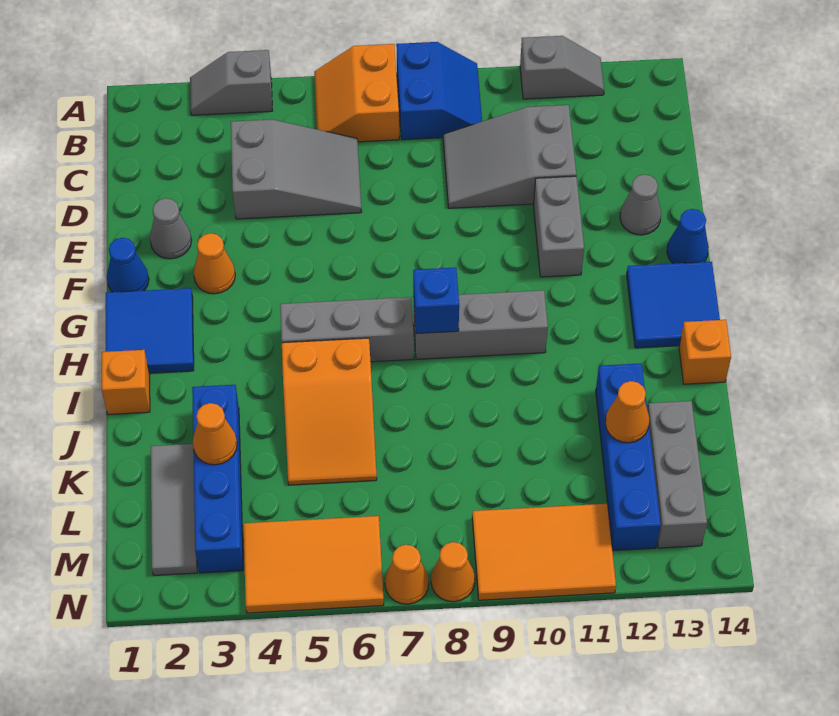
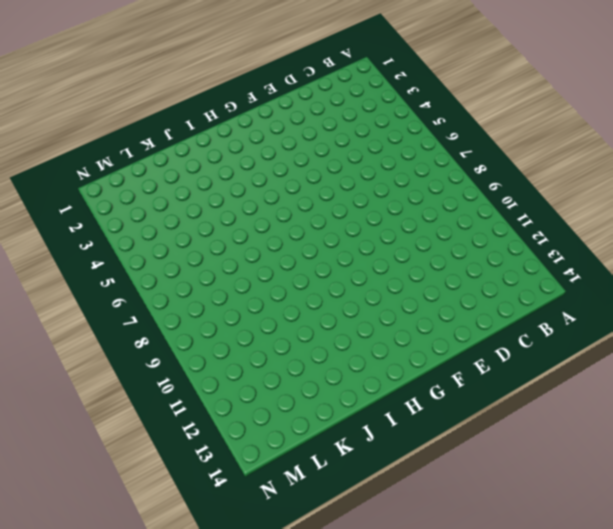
none -> grey slope A3:A4 level 1 top 4
none -> orange slope A6:B7 level 1 top 7
none -> blue slope A8:B9 level 1 top 8
none -> grey slope A11:A12 level 1 top 11

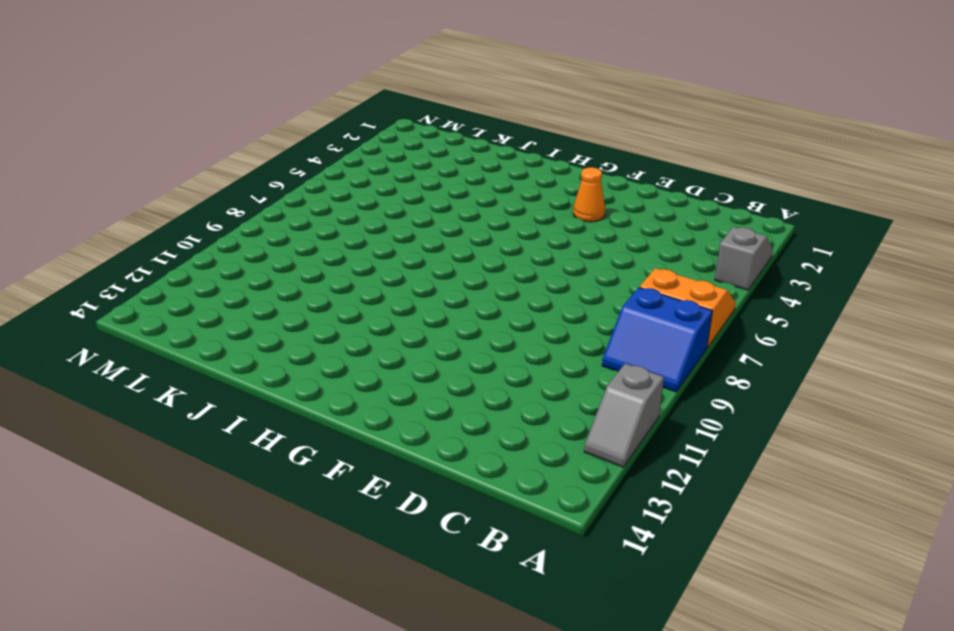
none -> grey slope C4:D6 level 1 top 4
none -> grey slope C9:D11 level 1 top 11
none -> grey cone E2 level 1
none -> grey brick E11:F11 level 1

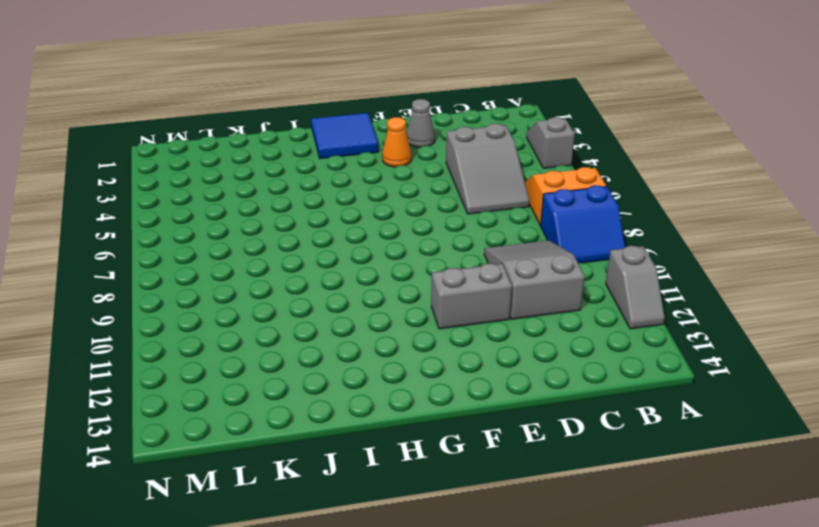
none -> grey cone E13 level 1
none -> blue cone F1 level 1
none -> blue cone F14 level 1
none -> blue tile G13:H14 level 1

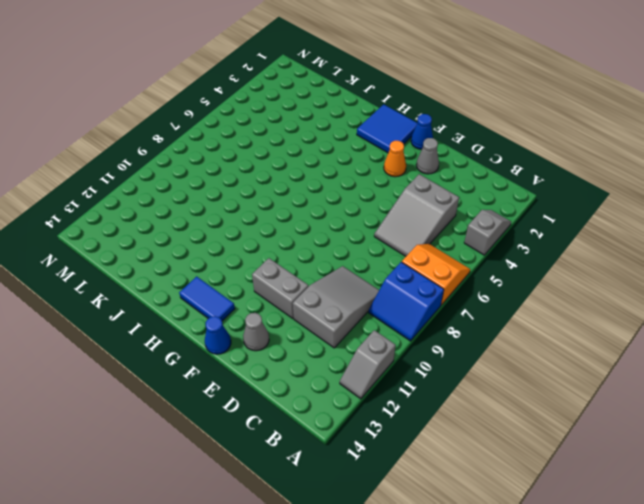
blue tile G13:H13 level 1 -> blue tile G13:H14 level 1
none -> grey brick H5:H7 level 1
none -> grey brick H8:H10 level 1
none -> orange brick I1 level 1
none -> orange slope I5:K6 level 1 top I

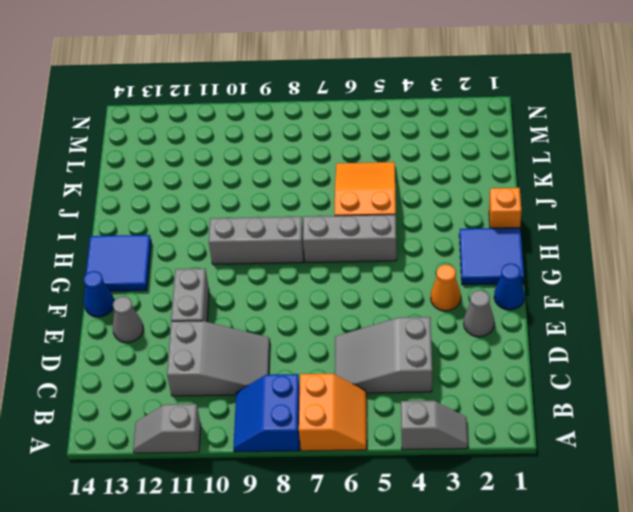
none -> orange brick I14 level 1
none -> blue brick J3:M3 level 1
none -> blue brick J12:M12 level 1
none -> grey tile K2:M2 level 1

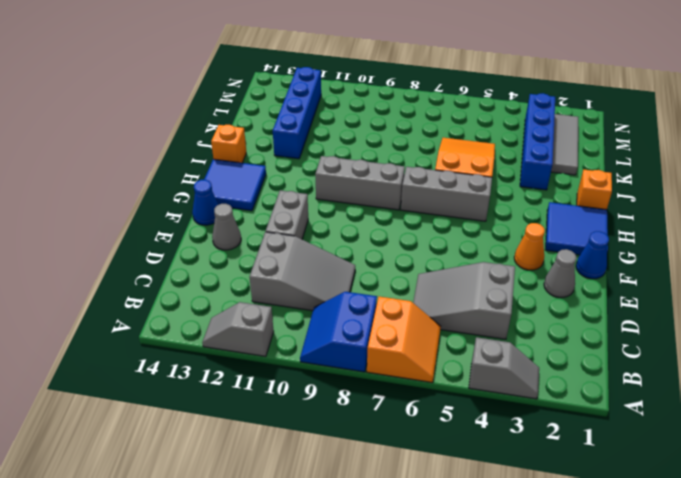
none -> grey brick K13:M13 level 1
none -> orange tile M4:N6 level 1
none -> orange tile M9:N11 level 1
none -> orange cone N7 level 1

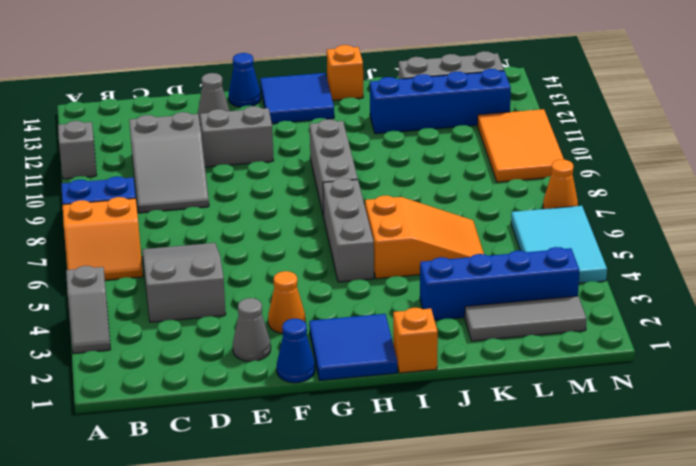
cyan tile M4:N6 level 1 -> orange tile M4:N6 level 1
none -> orange cone N8 level 1
none -> blue brick H8 level 2
none -> orange cone K3 level 2
none -> orange cone K12 level 2

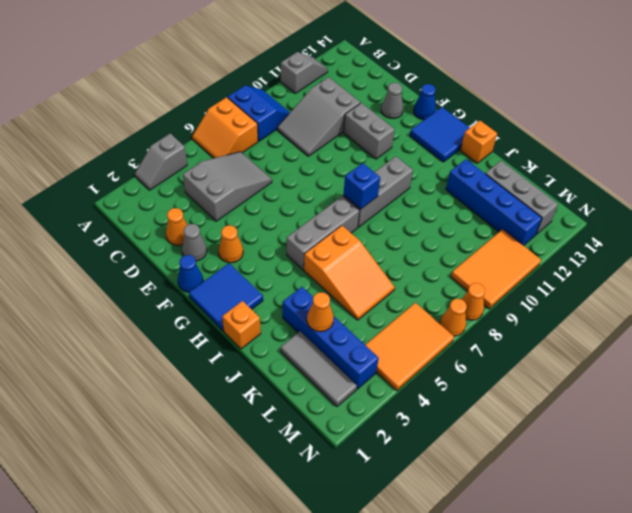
orange cone D2 level 1 -> orange cone K12 level 2

